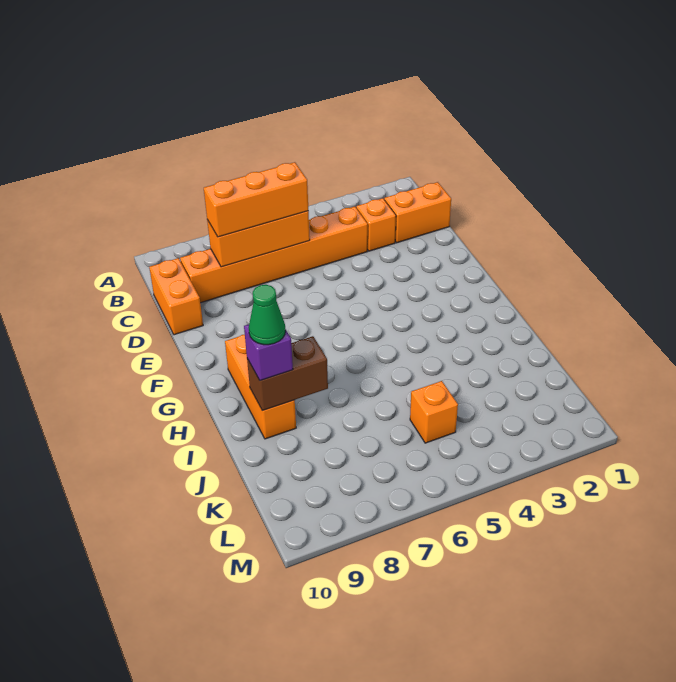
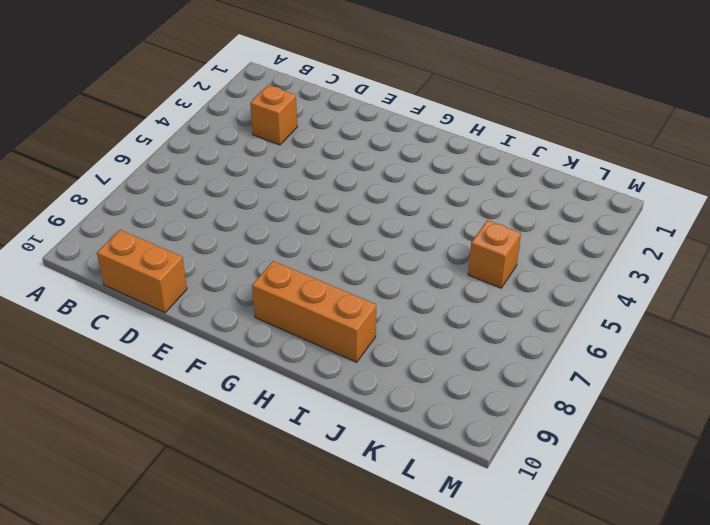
none -> orange brick C1:C2 level 1
none -> orange brick C4:C9 level 1

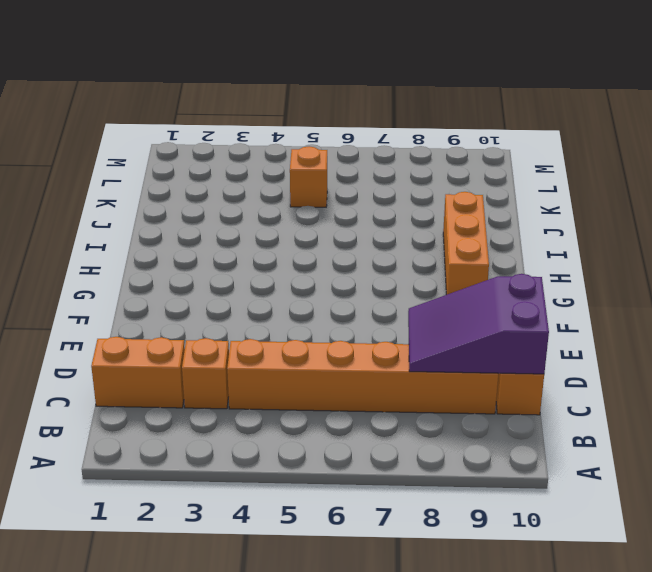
purple slope C8:D10 level 2 top 10 -> orange brick C6:C8 level 2
none -> brown brick I8:I9 level 2
none -> orange brick C6:C8 level 3

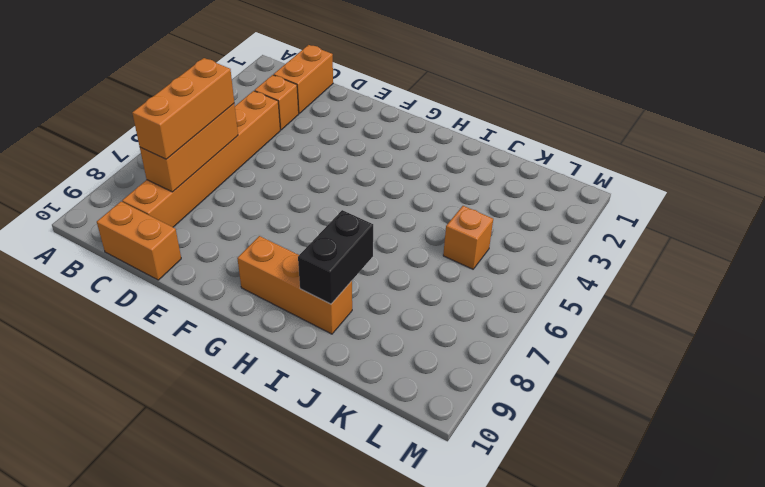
black brick I8:I9 level 2 -> brown brick I8:I9 level 2
none -> purple brick I9 level 3
none -> green cone I9 level 4

